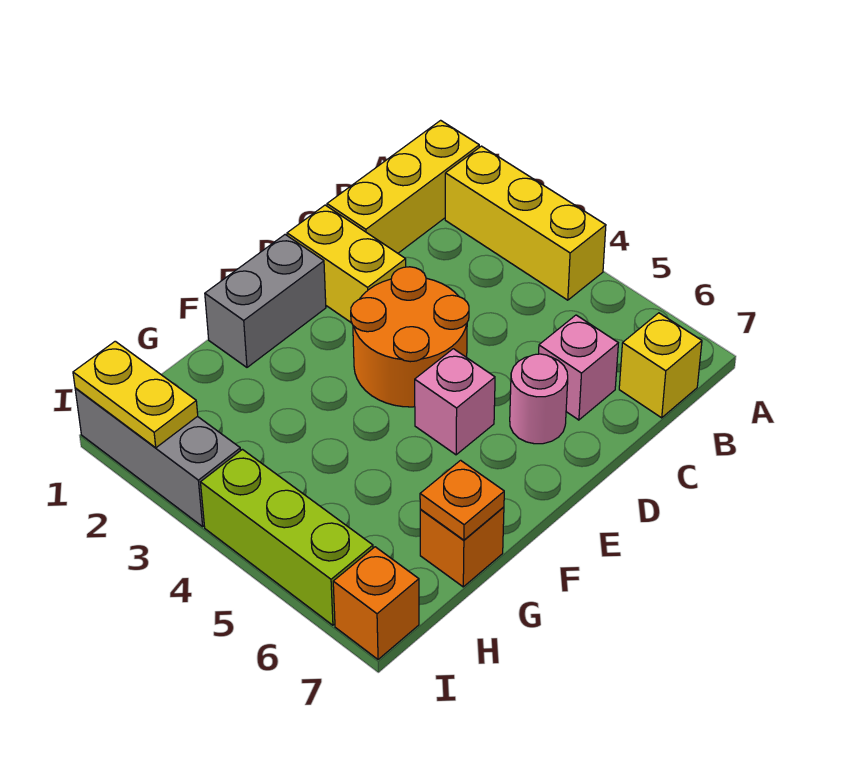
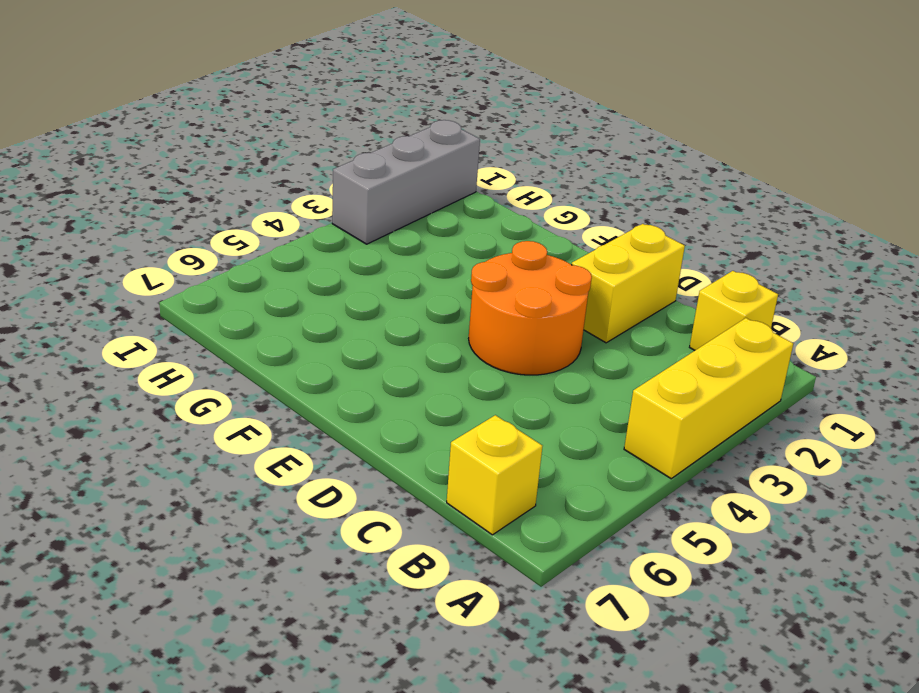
yellow brick B1 level 1 -> yellow brick A1:C1 level 1
none -> pink brick C6 level 1
none -> pink round brick D6 level 1
none -> grey brick E1:F1 level 1

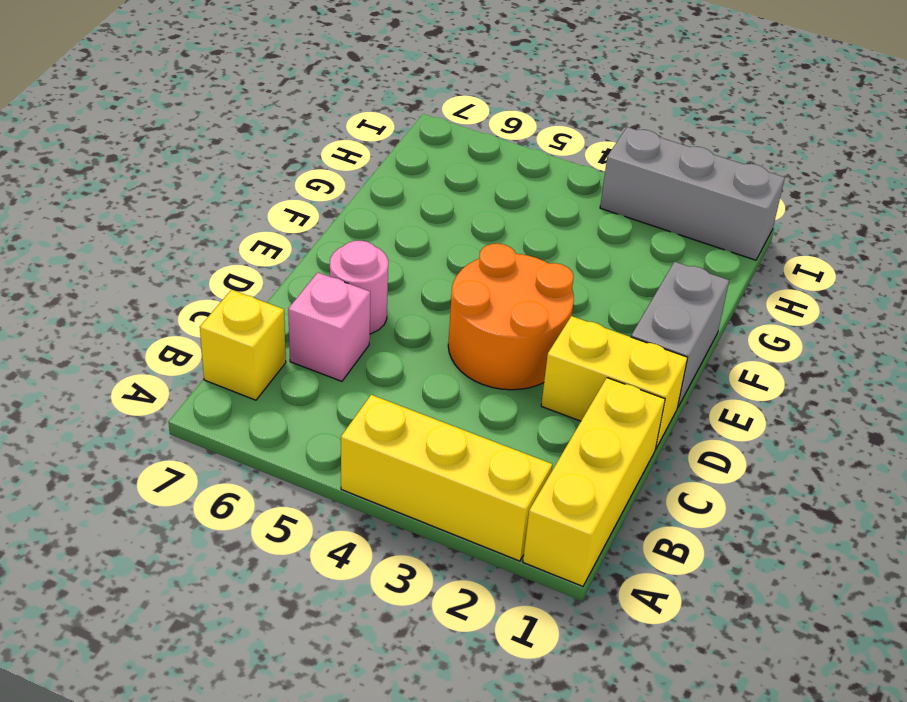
none -> pink brick E5 level 1
none -> orange brick G7 level 1
none -> lime brick I4:I6 level 1

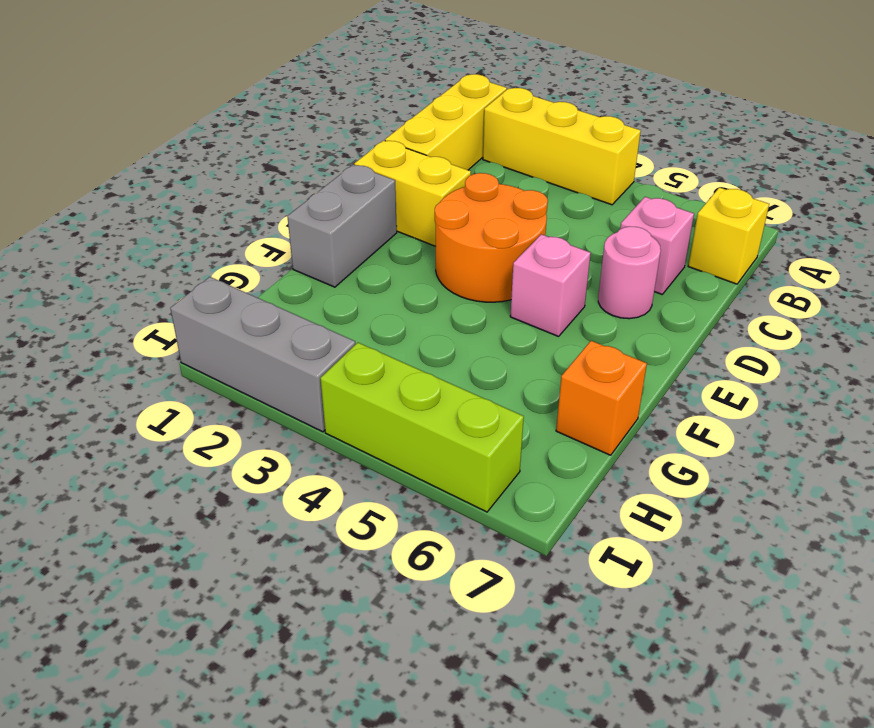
none -> orange brick I7 level 1
none -> orange plate G7 level 2
none -> yellow plate I1:I2 level 2

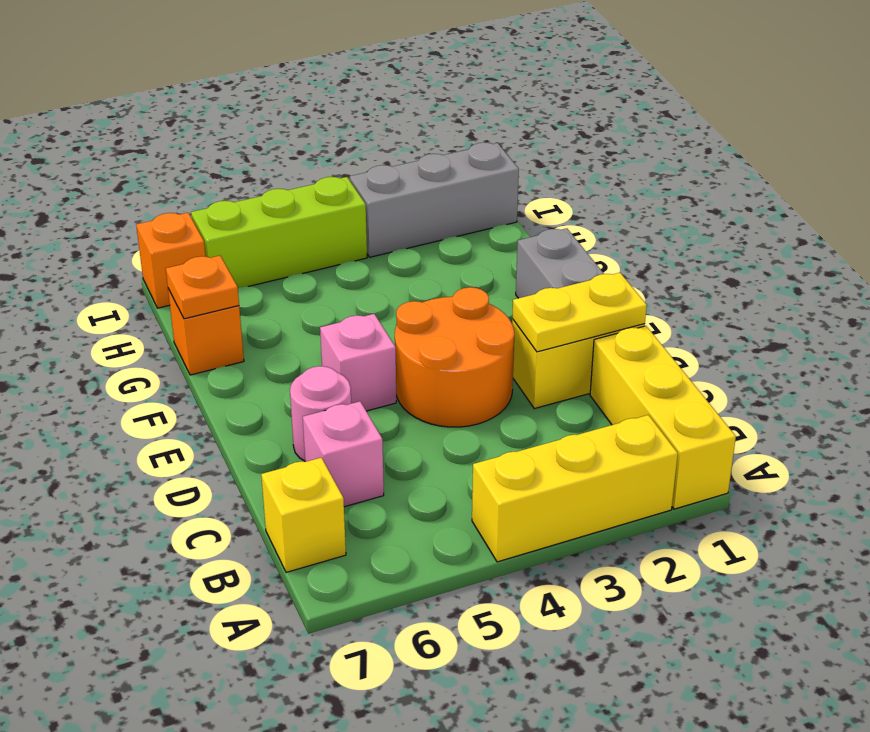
yellow plate D1:D2 level 2 -> yellow plate I1:I2 level 2

